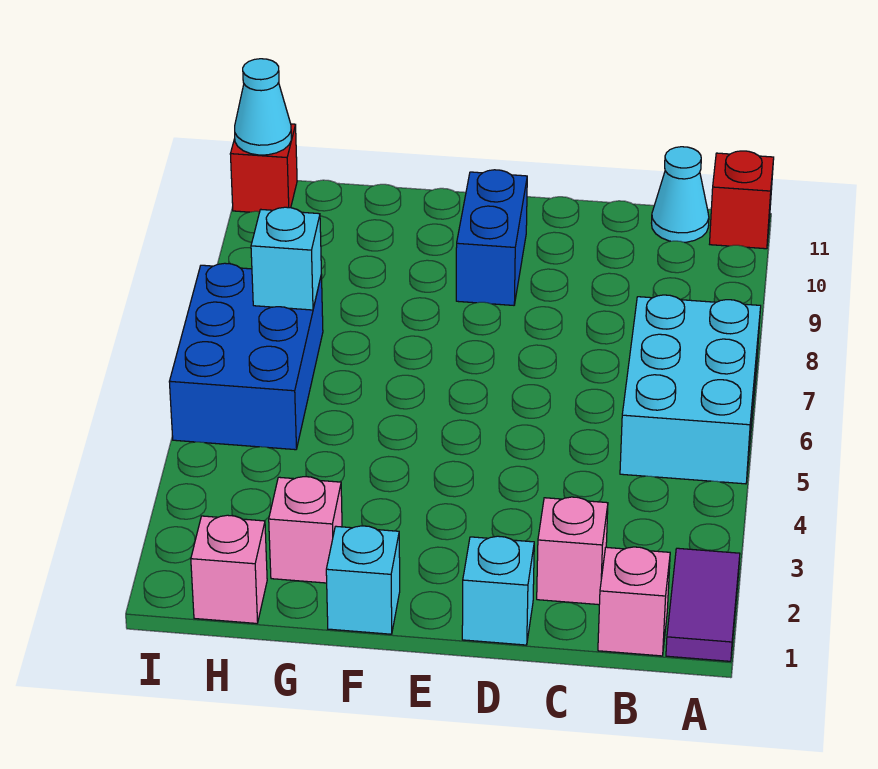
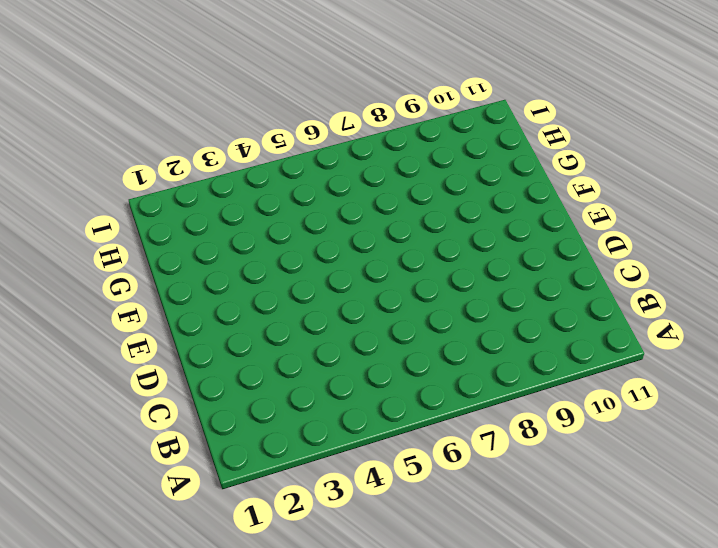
none -> purple tile A1:A2 level 1
none -> cyan brick A5:B7 level 1
none -> red brick A11 level 1

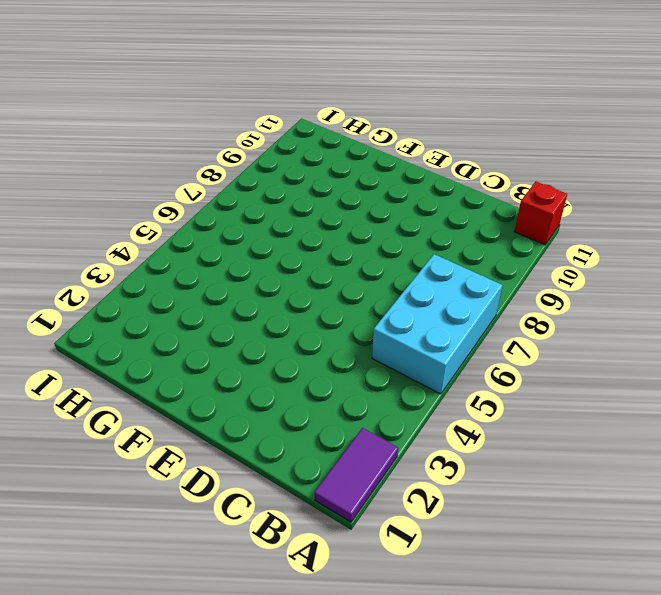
none -> pink brick B1 level 1
none -> cyan cone B11 level 1
none -> pink brick C2 level 1

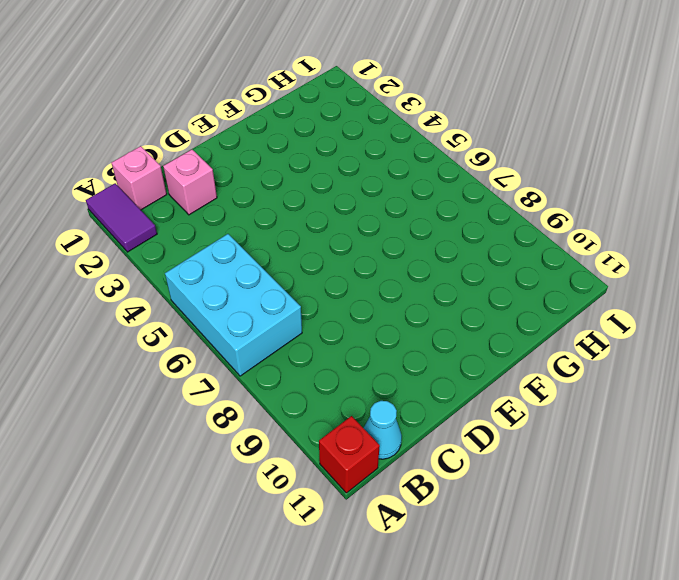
none -> cyan brick D1 level 1
none -> blue brick E9:E10 level 1
none -> cyan brick F1 level 1

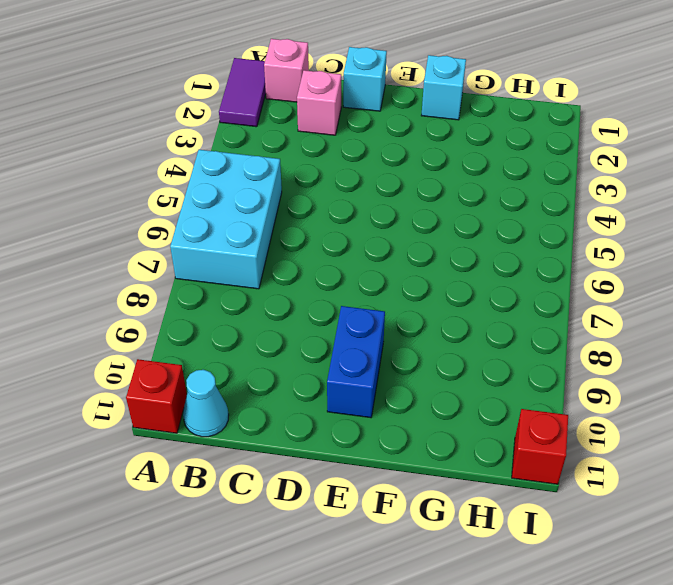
none -> pink brick G2 level 1
none -> pink brick H1 level 1
none -> blue brick H5:I7 level 1

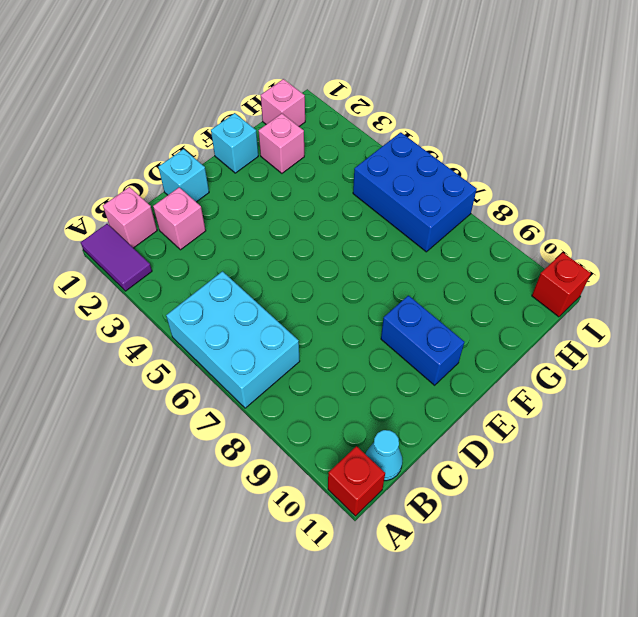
none -> cyan brick H7 level 2
none -> cyan cone I11 level 2

